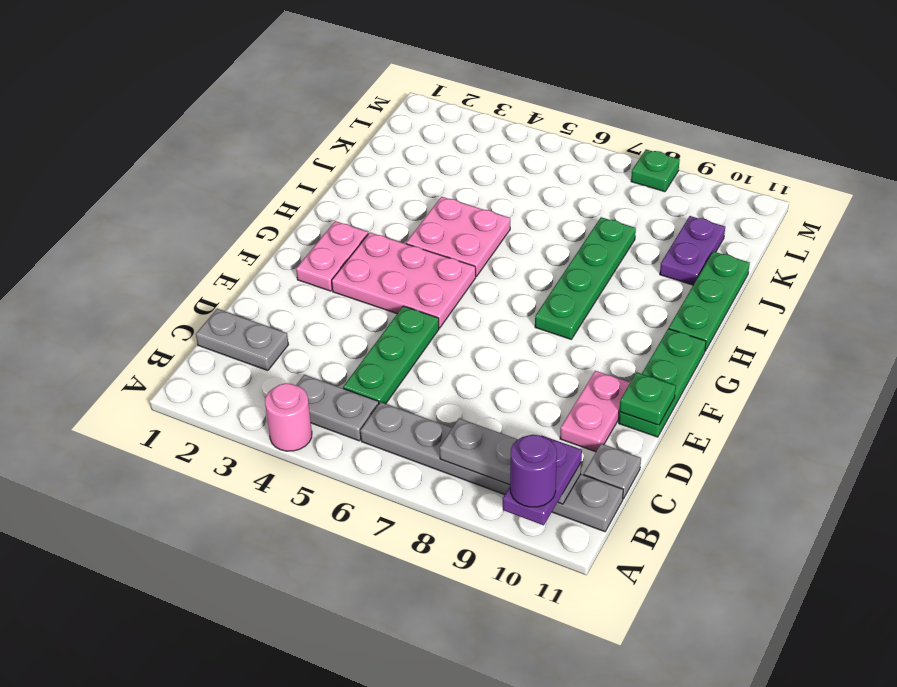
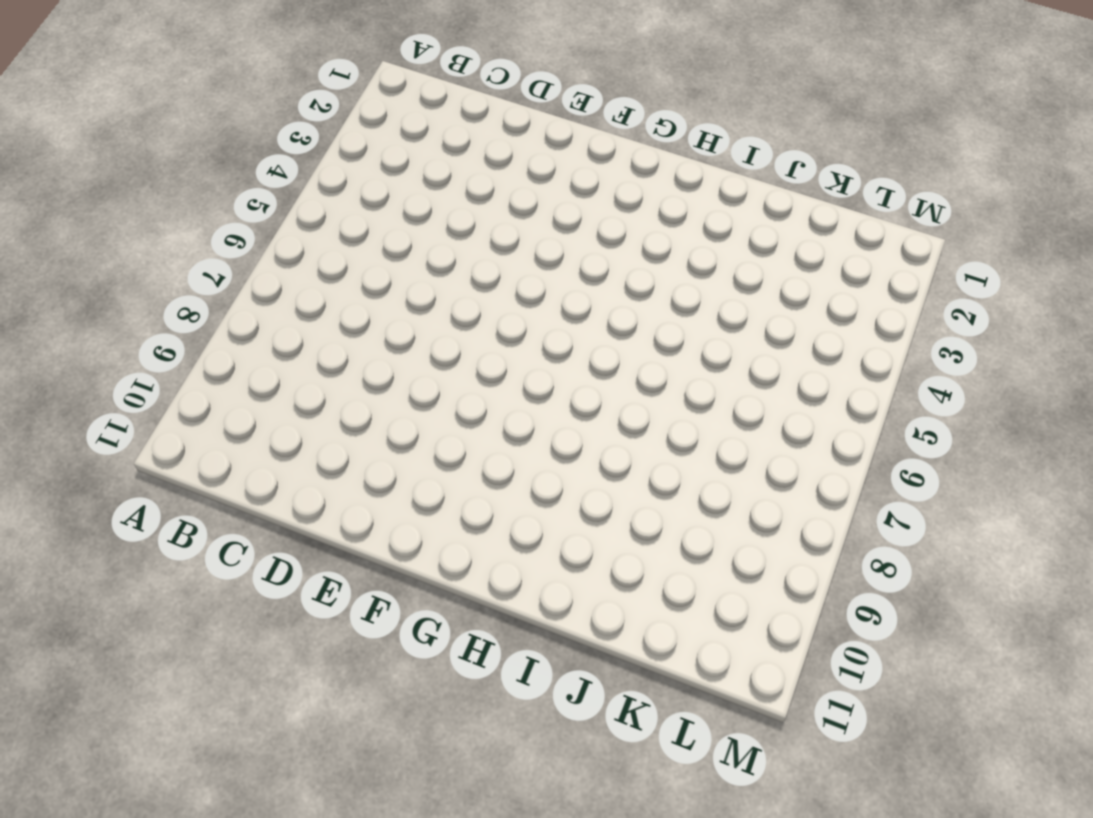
none -> pink round brick A4 level 1
none -> grey plate B4:B5 level 1
none -> grey plate B6:B11 level 1

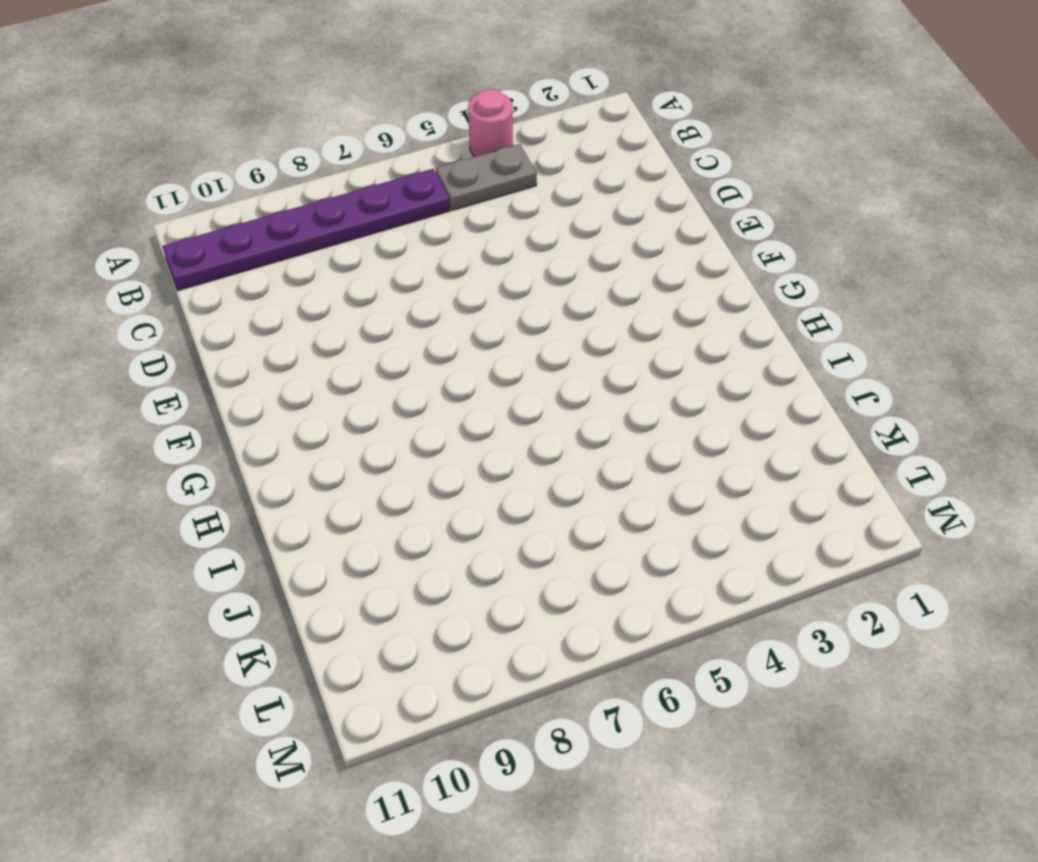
purple plate B6:B11 level 1 -> grey plate B6:B11 level 1
none -> grey plate C1:C2 level 1
none -> green plate C5:E5 level 1
none -> grey plate C11 level 1

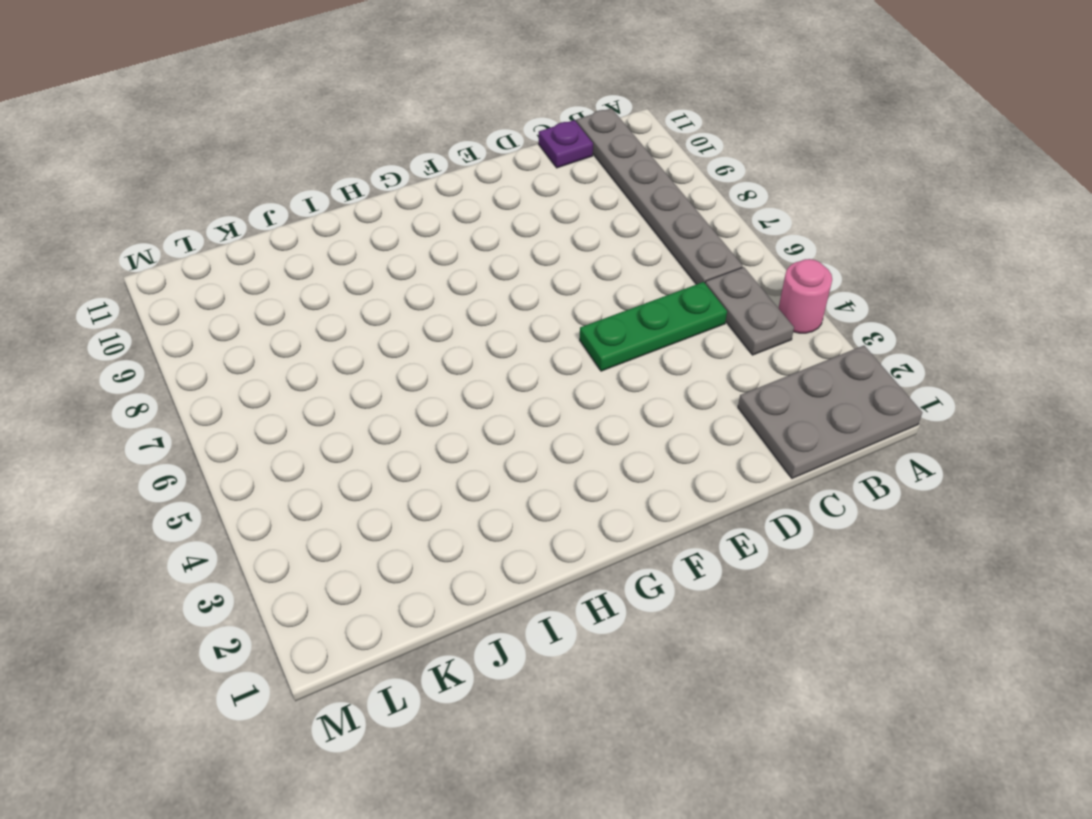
grey plate A1:C2 level 1 -> grey plate C1:C2 level 1
purple plate C11 level 1 -> grey plate C11 level 1
none -> pink plate D10:E10 level 1
none -> green plate E11:G11 level 1
none -> pink plate F2:G2 level 1

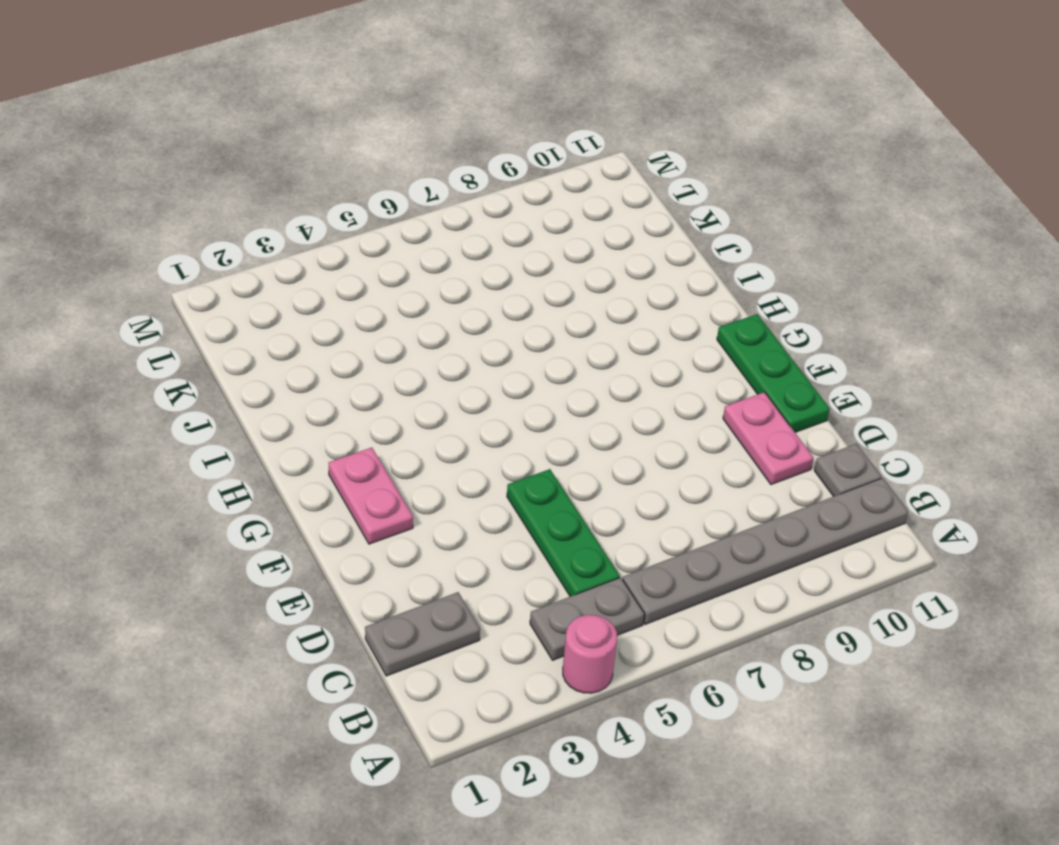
none -> pink plate F3:G5 level 1
none -> green plate G8:J8 level 1
none -> pink plate H4:I5 level 1

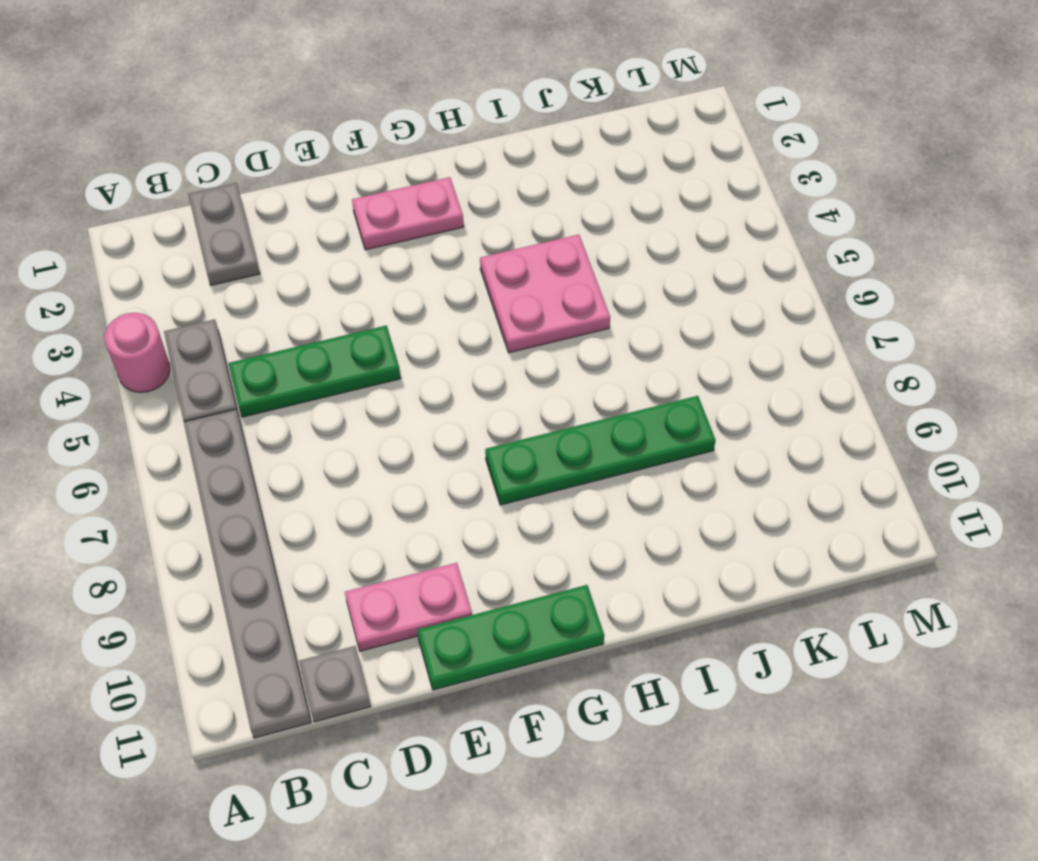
none -> pink plate F3:G5 level 1
none -> green plate H11:J11 level 1
none -> purple plate J10:K10 level 1

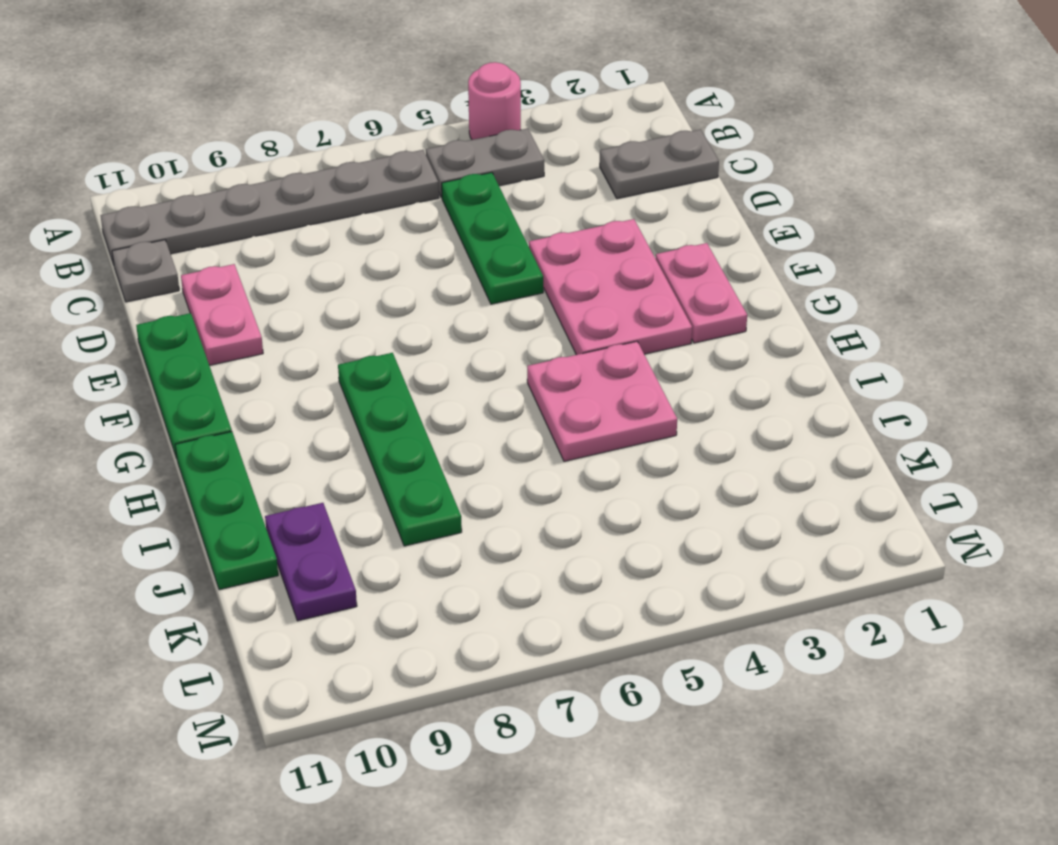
pink plate E3:G4 level 1 -> pink plate F3:G5 level 1
none -> green plate M8 level 1
none -> grey plate B8:B10 level 2
none -> green plate E11 level 2

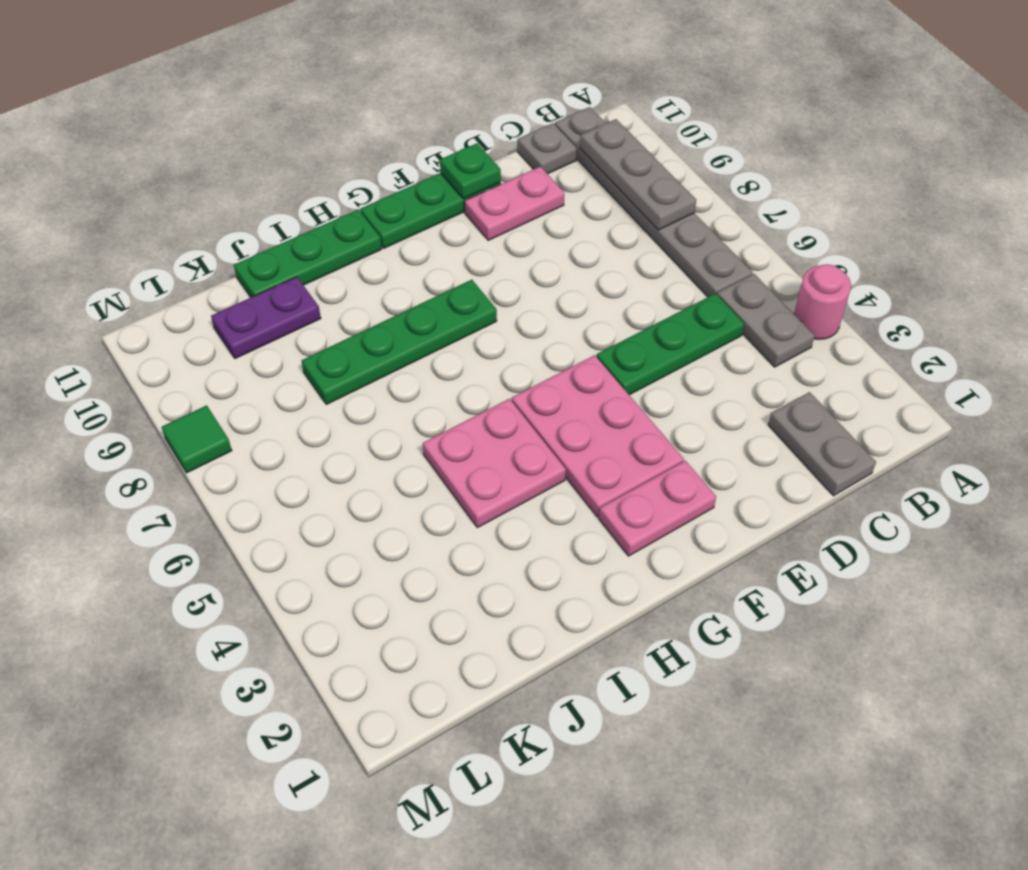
green tile M8 level 1 -> green plate M8 level 1
none -> purple plate A10:B10 level 3
none -> purple round brick A10 level 4

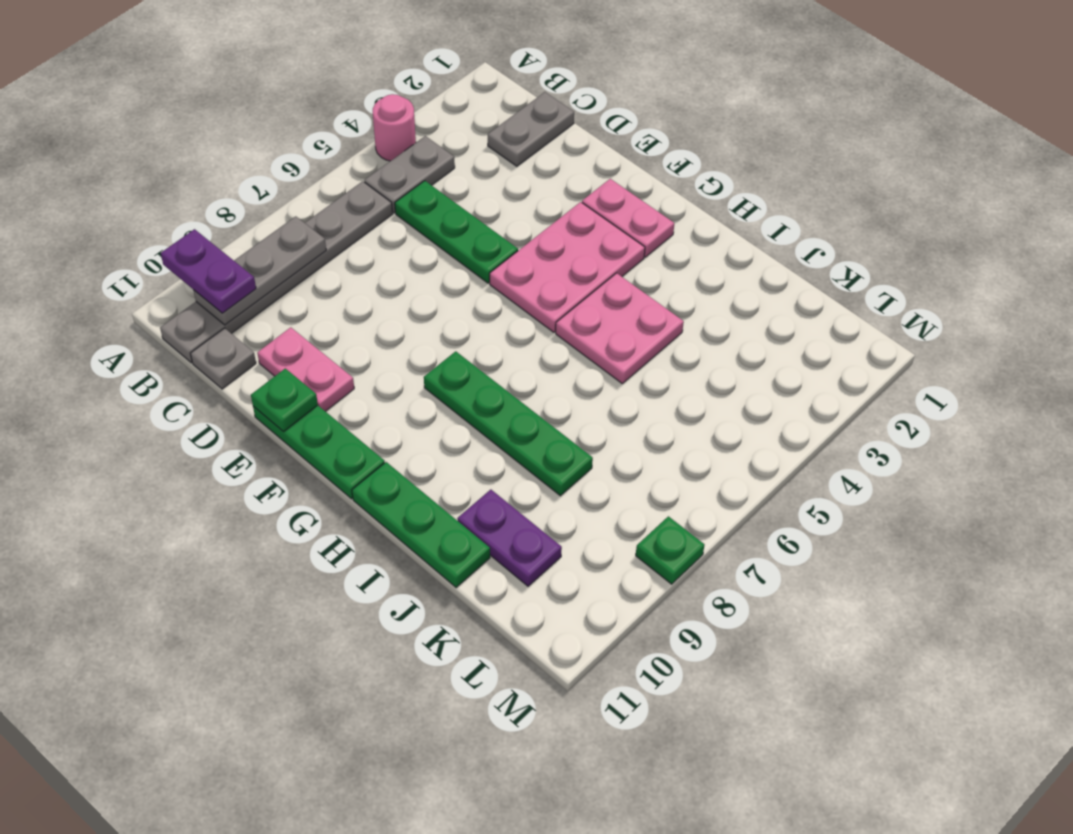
none -> purple round brick A10 level 4

